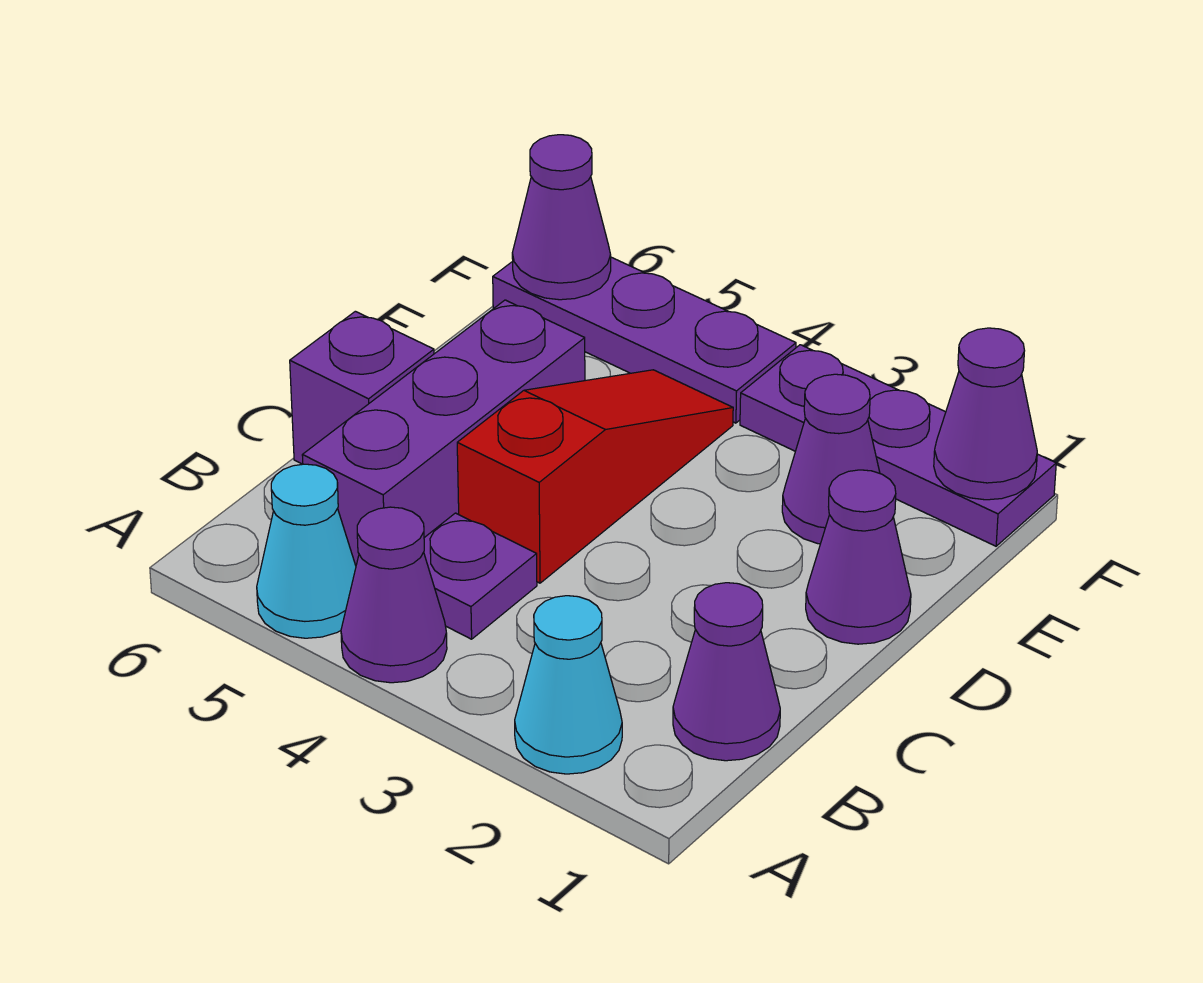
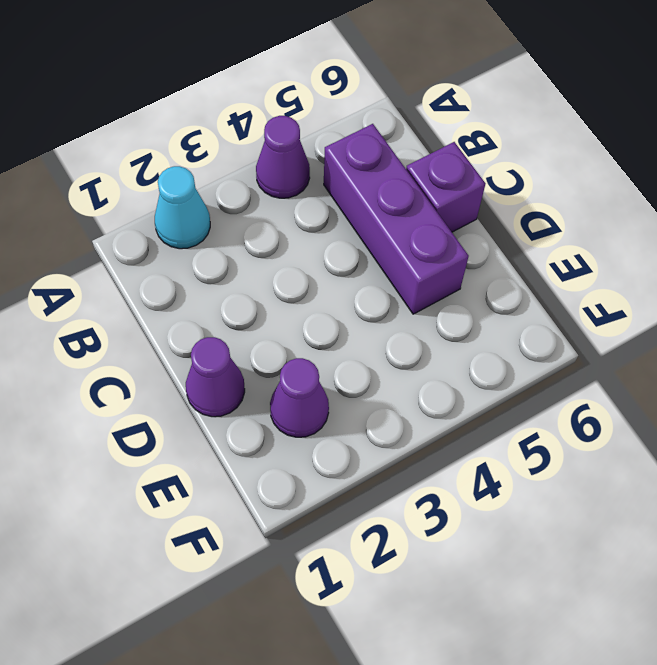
none -> cyan cone A5 level 1
none -> purple cone B1 level 1
none -> purple plate B4 level 1

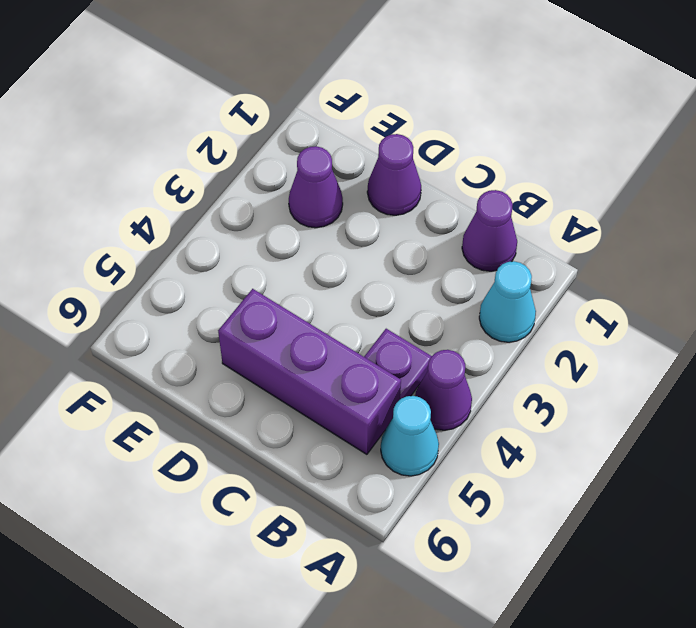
none -> red slope C4:E4 level 1 top C
none -> purple brick C6 level 1
none -> purple plate F1:F3 level 1

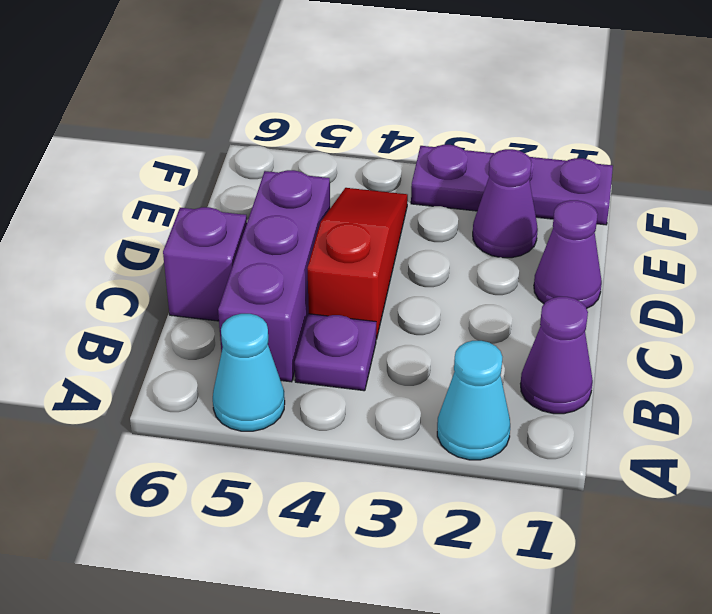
none -> purple cone A4 level 1
none -> purple plate F4:F6 level 1
none -> purple cone F1 level 2

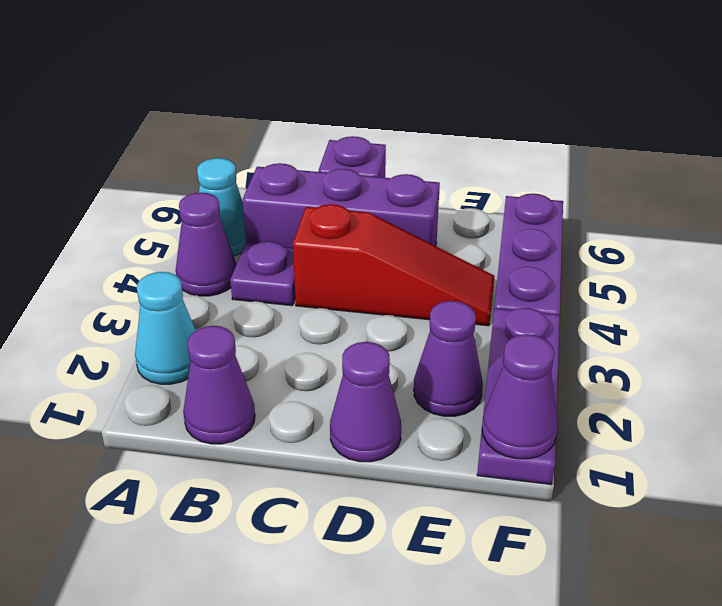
none -> purple cone F6 level 2

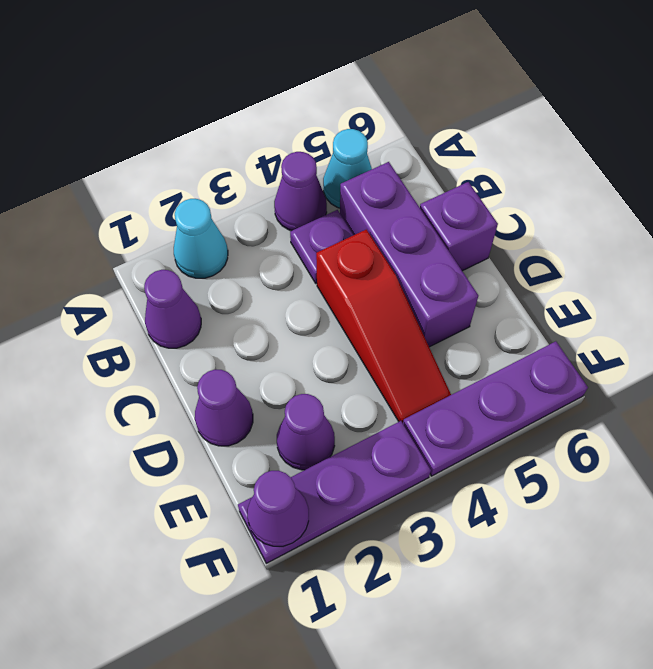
none -> purple cone F6 level 2

